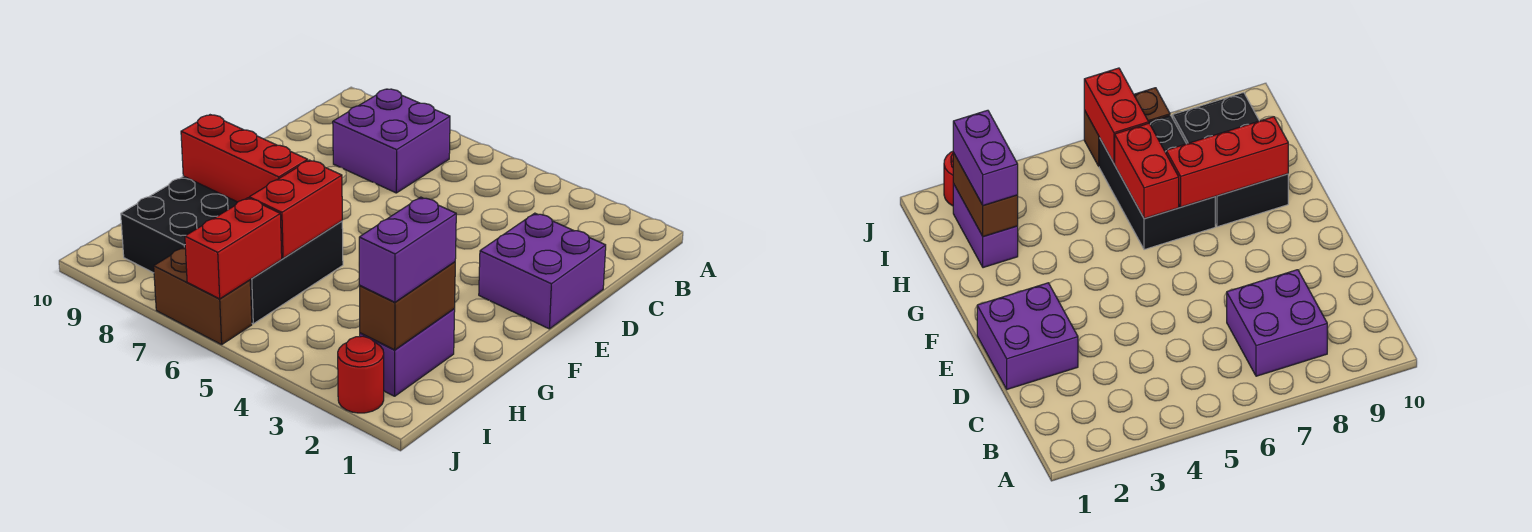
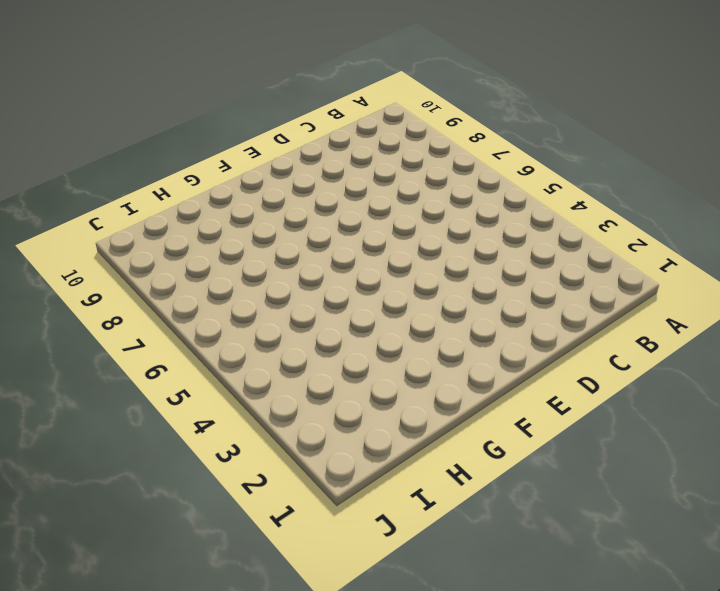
none -> purple brick B7:C8 level 1
none -> purple brick D1:E2 level 1
none -> black brick G6:I7 level 1

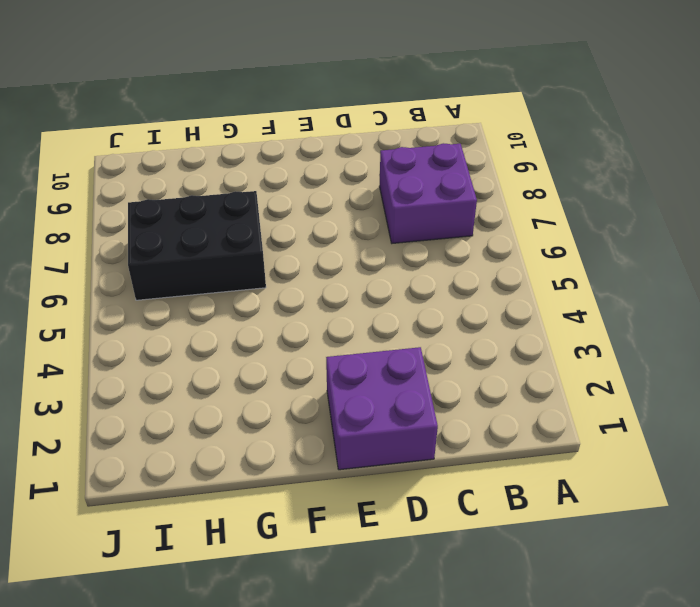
none -> black brick G8:I9 level 1
none -> purple brick H2:I2 level 1
none -> red round brick J2 level 1

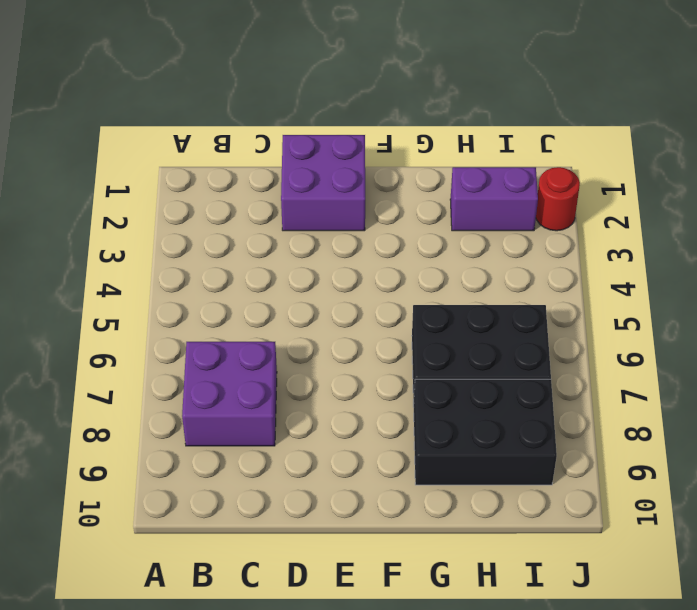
none -> brown brick J6:J7 level 1
none -> red brick G6:H6 level 2
none -> red brick G7:G9 level 2

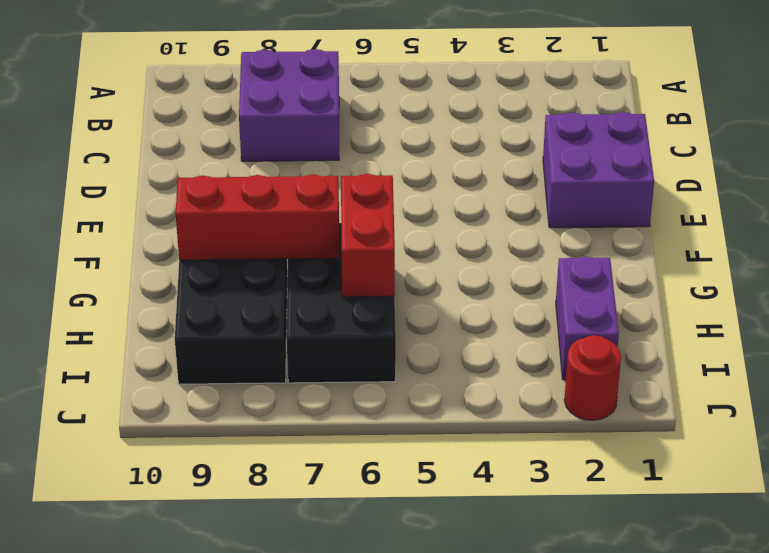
none -> brown brick J6:J7 level 1
none -> brown brick H2:I2 level 2
none -> red brick I6:J6 level 2

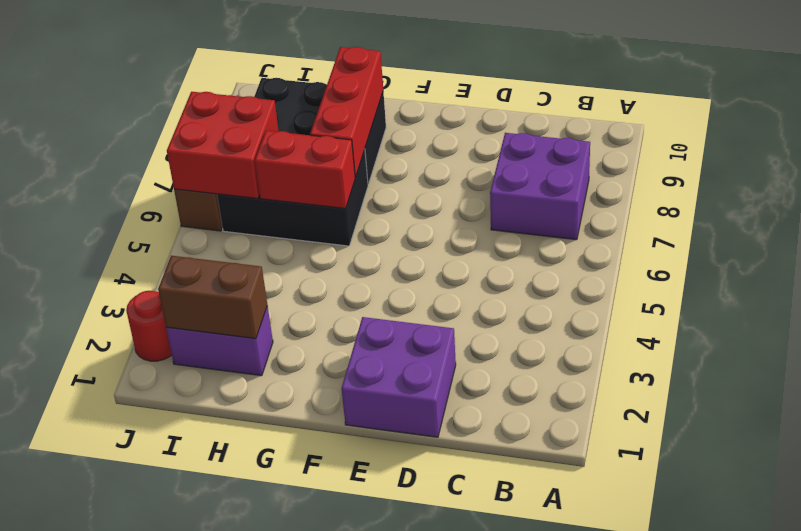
red brick I6:J7 level 2 -> red brick I6:J6 level 2
none -> purple brick H2:I2 level 3

